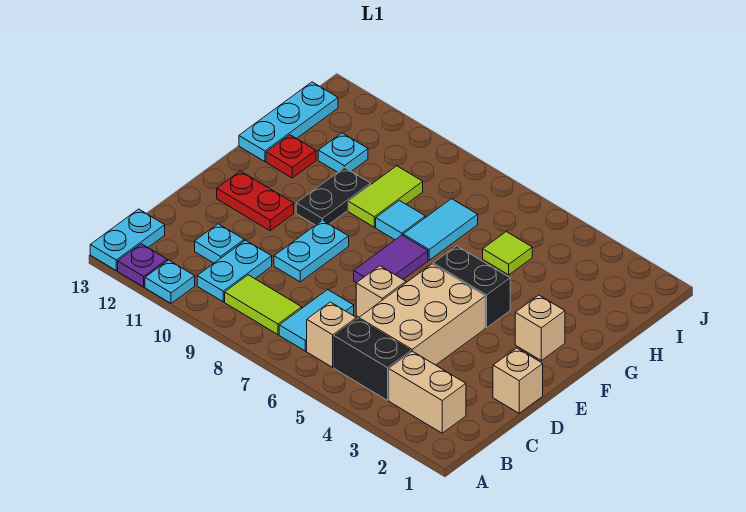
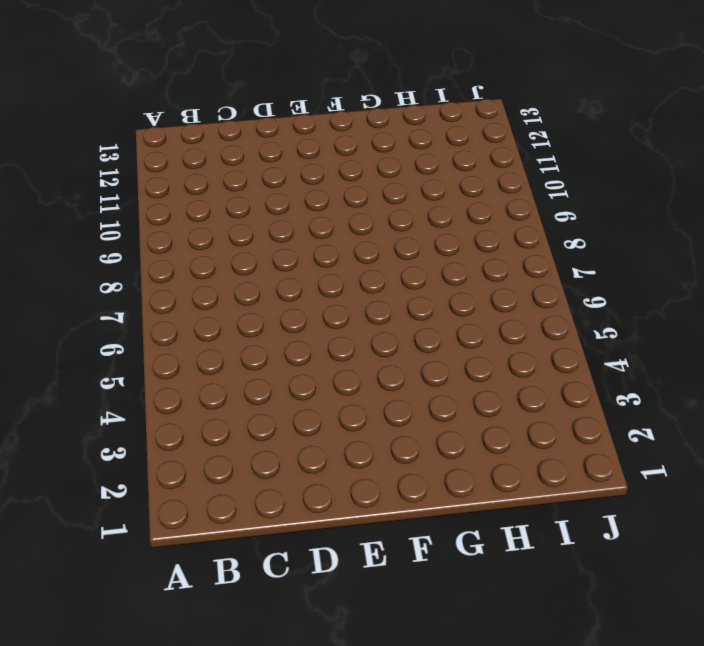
none -> cyan plate A11 level 1
none -> purple plate A12 level 1
none -> cyan plate A13:B13 level 1

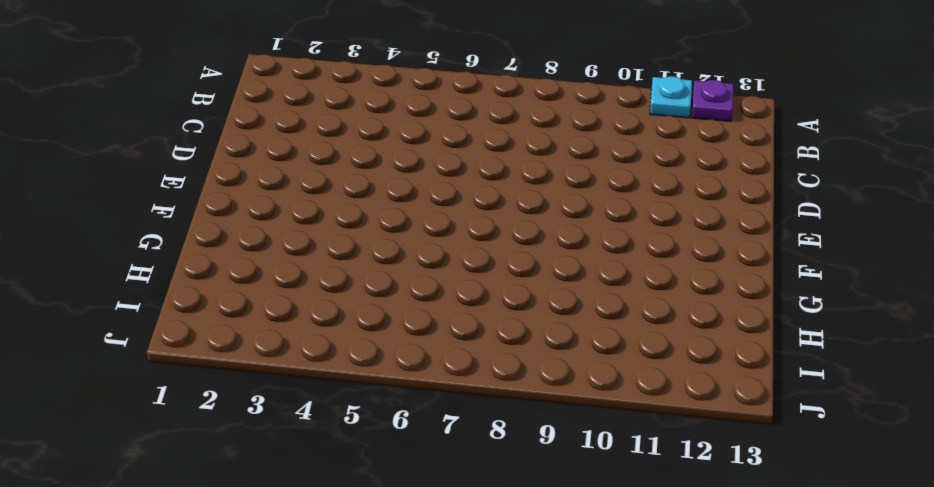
none -> cyan plate A13:B13 level 1
none -> tan brick B2:B3 level 1
none -> black brick B4:B5 level 1

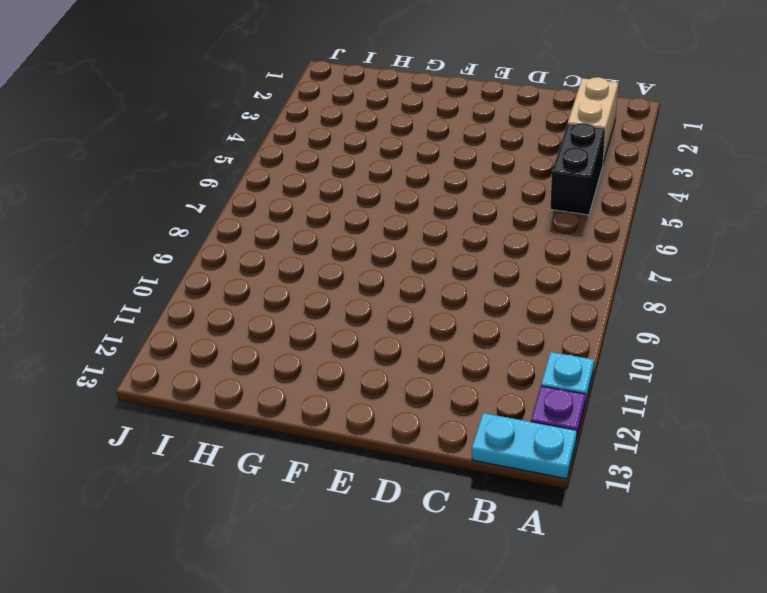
none -> tan brick B6 level 1
none -> cyan tile B7:C7 level 1
none -> lime tile B8:B9 level 1

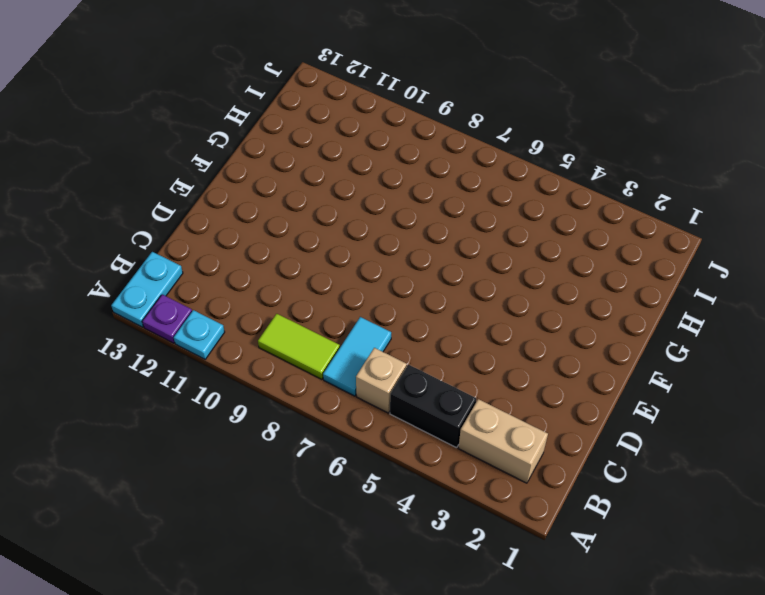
none -> cyan plate B10:C10 level 1
none -> tan brick C4:E5 level 1
none -> cyan plate C11 level 1

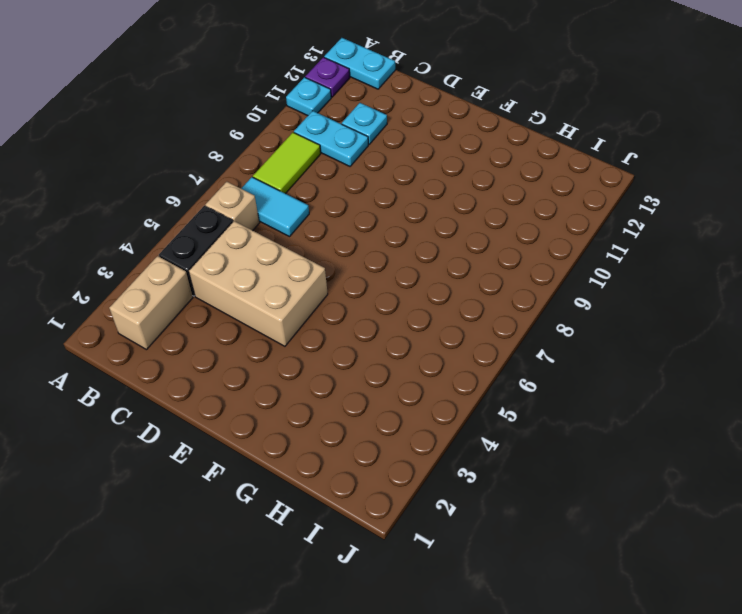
none -> tan brick D1 level 1
none -> tan brick D6 level 1
none -> cyan plate D9:E9 level 1

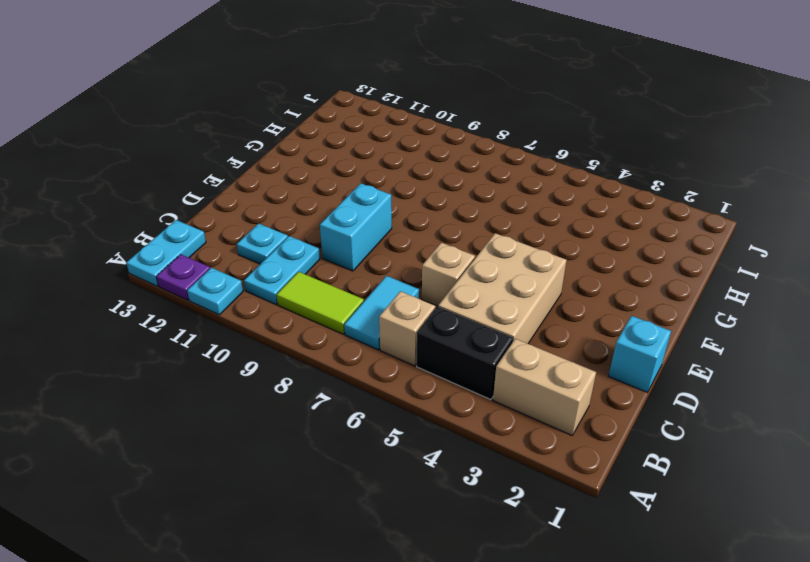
cyan brick D1 level 1 -> tan brick D1 level 1
cyan brick D9:E9 level 1 -> cyan plate D9:E9 level 1
none -> purple tile E7:F7 level 1
none -> red plate E11:E12 level 1
none -> tan brick F2 level 1

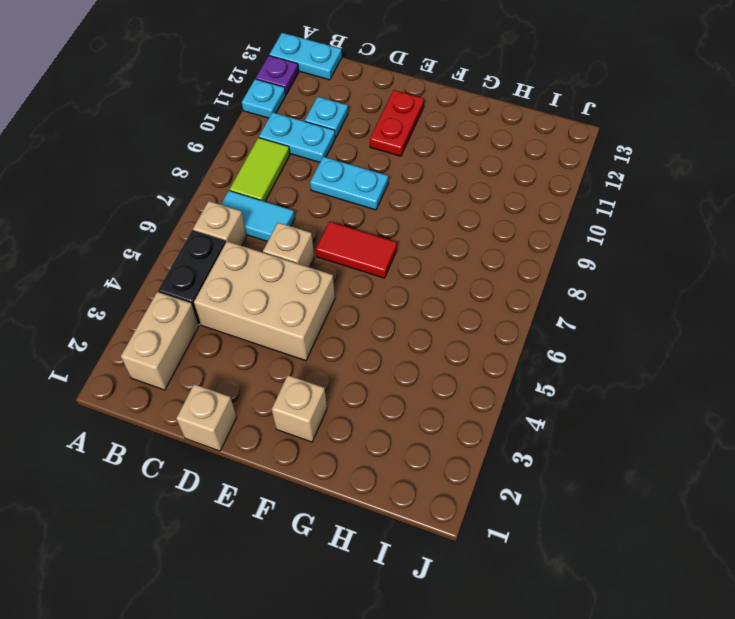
red tile E7:F7 level 1 -> purple tile E7:F7 level 1
none -> black brick F4:F5 level 1
none -> black plate F10:G10 level 1
none -> cyan tile G7:H7 level 1

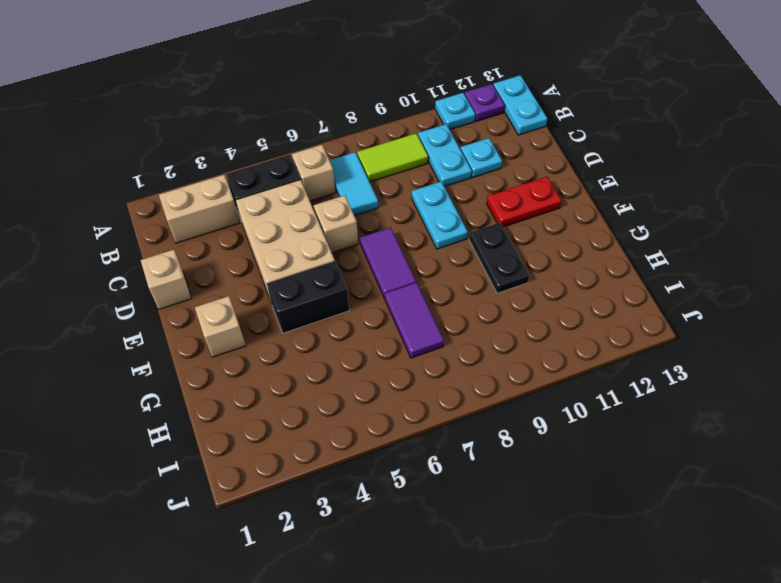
purple tile G7:H7 level 1 -> cyan tile G7:H7 level 1
none -> cyan tile G8 level 1
none -> lime tile G9:H9 level 1
none -> red plate G12 level 1

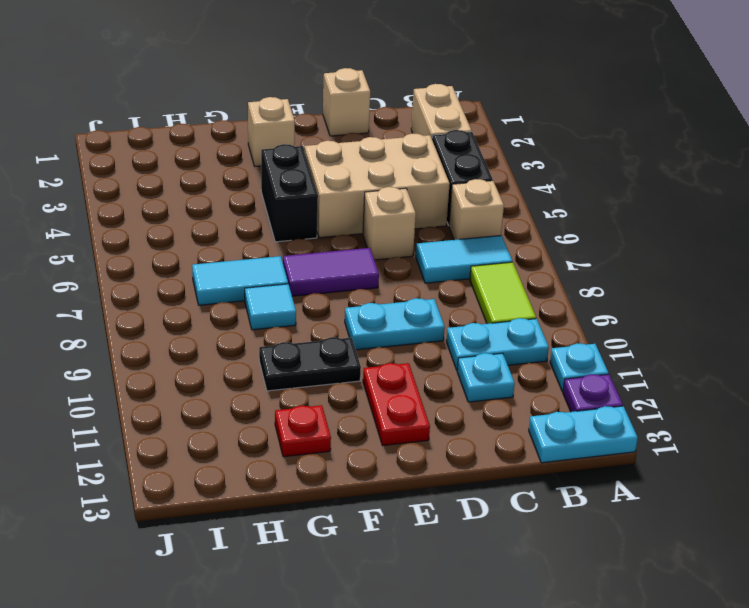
none -> lime tile G9:H9 level 1
none -> cyan plate G13:I13 level 1
none -> lime tile H5 level 1

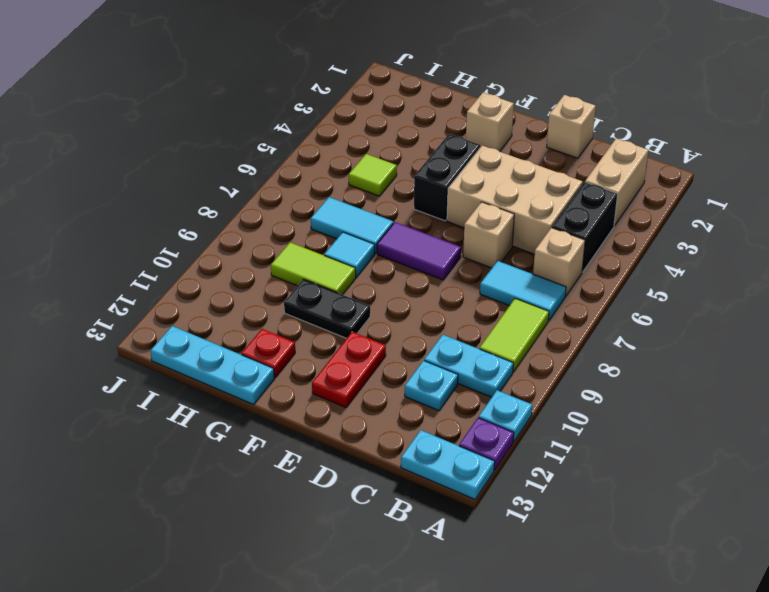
none -> cyan plate D9:E9 level 1
none -> cyan plate H11 level 1

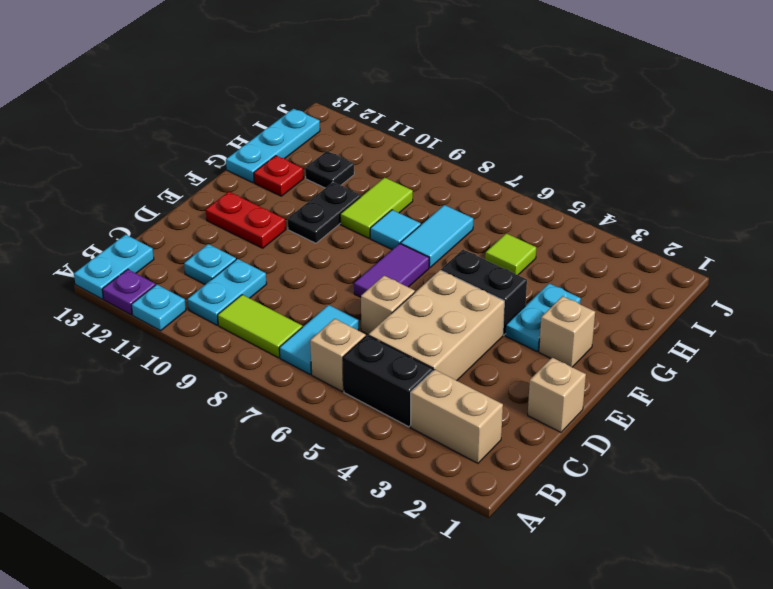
cyan plate F3:G3 level 1 -> cyan plate D9:E9 level 1
black plate H11 level 1 -> cyan plate H11 level 1

